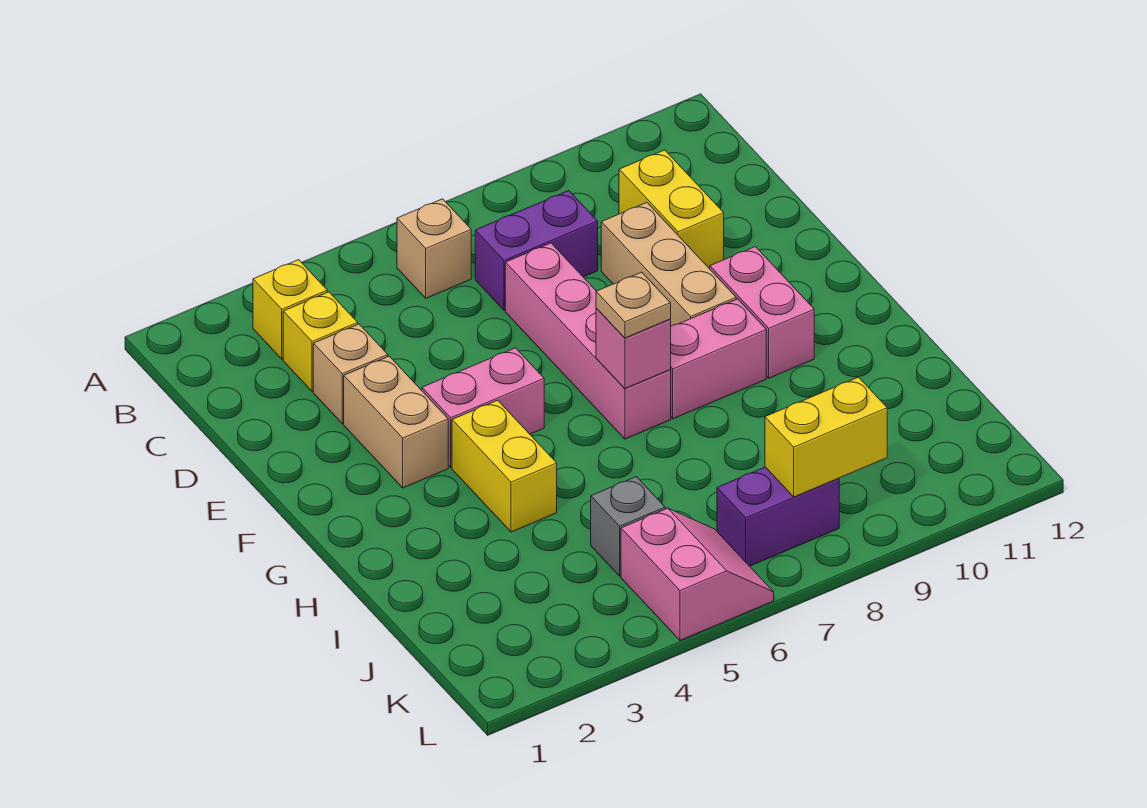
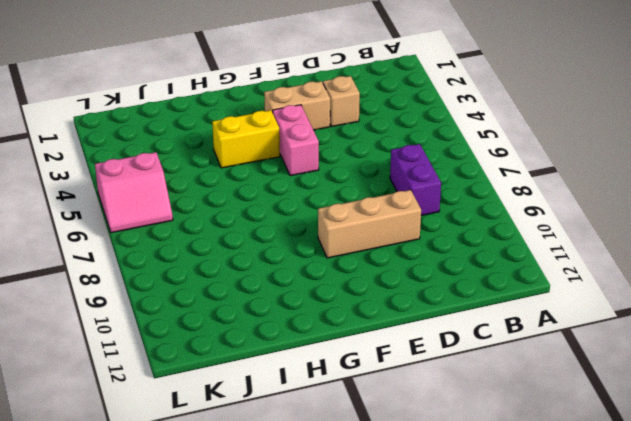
none -> yellow brick B3 level 1
none -> tan brick B6 level 1
none -> yellow brick C3 level 1

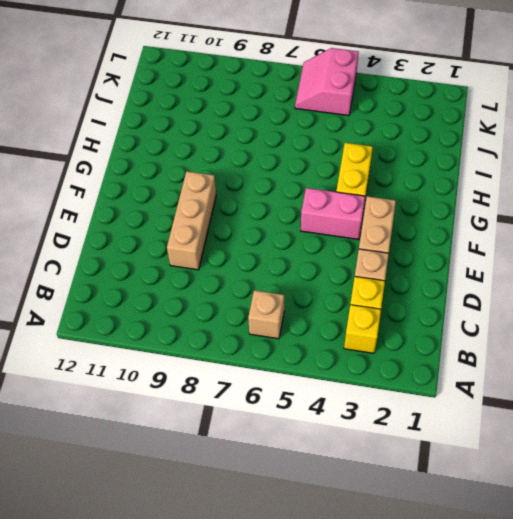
none -> purple brick C7:C8 level 1
none -> yellow brick C10:D10 level 1
none -> pink brick D7:G7 level 1

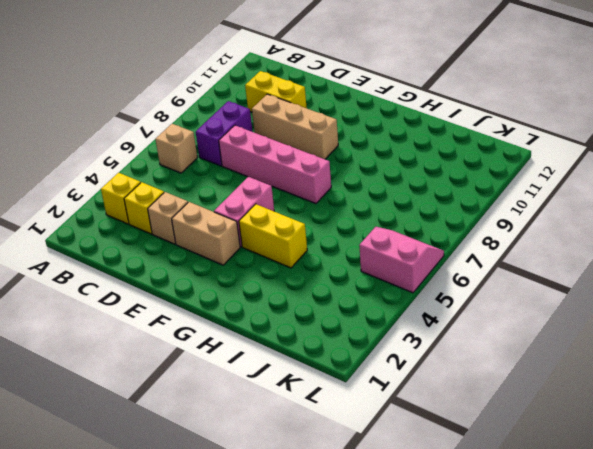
none -> pink brick F10:G10 level 1
none -> pink brick G8:G9 level 1
none -> grey brick J5 level 1

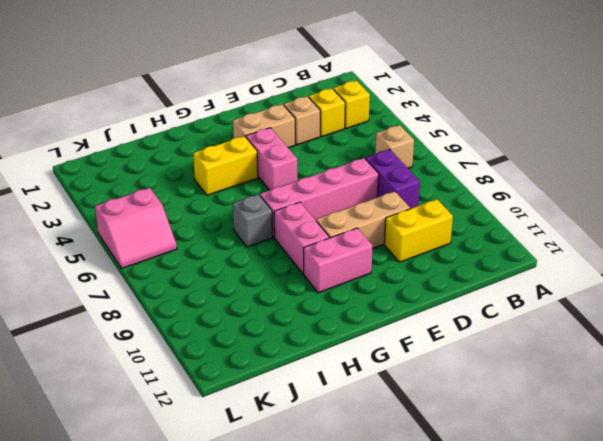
grey brick H7 level 1 -> grey brick J5 level 1
none -> purple brick K7:K8 level 1
none -> pink brick G7 level 2
none -> yellow brick K8:K9 level 2

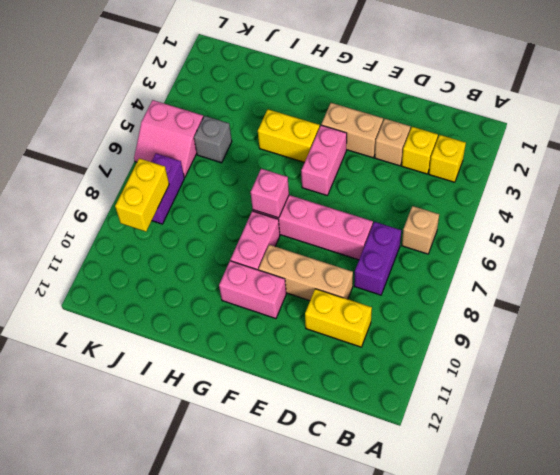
none -> tan plate G7 level 3

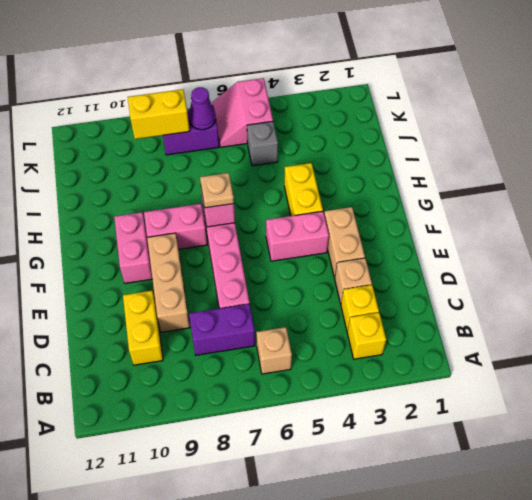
purple cone K7 level 2 -> none

